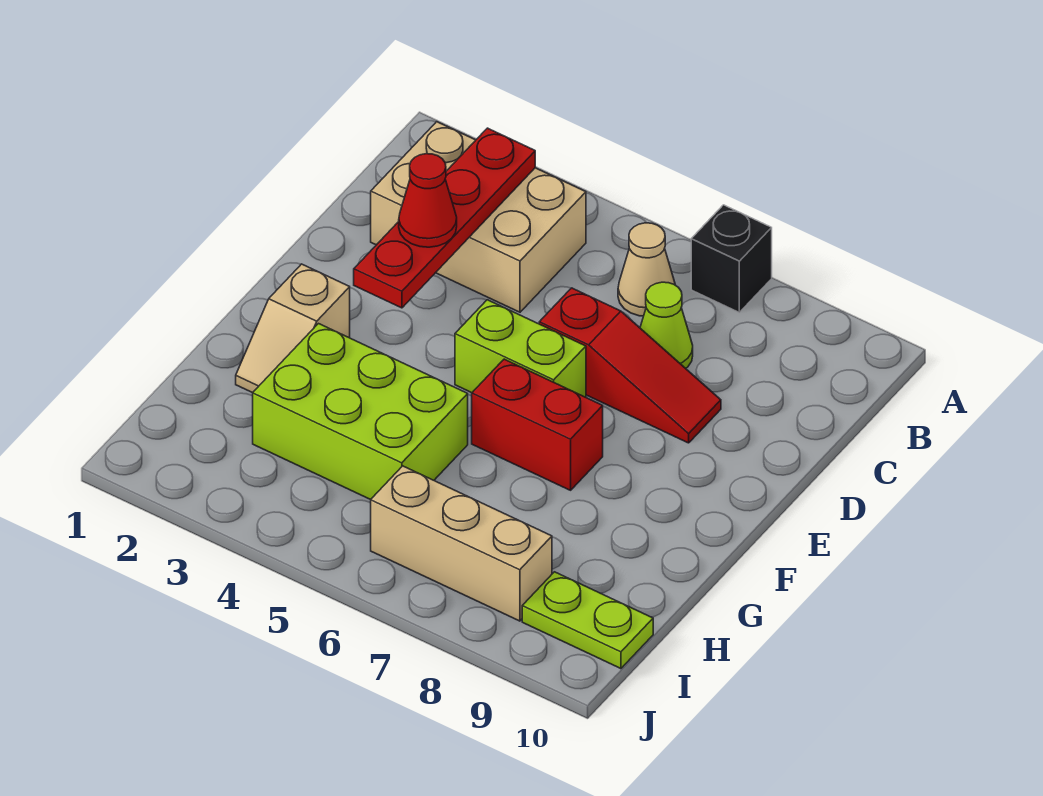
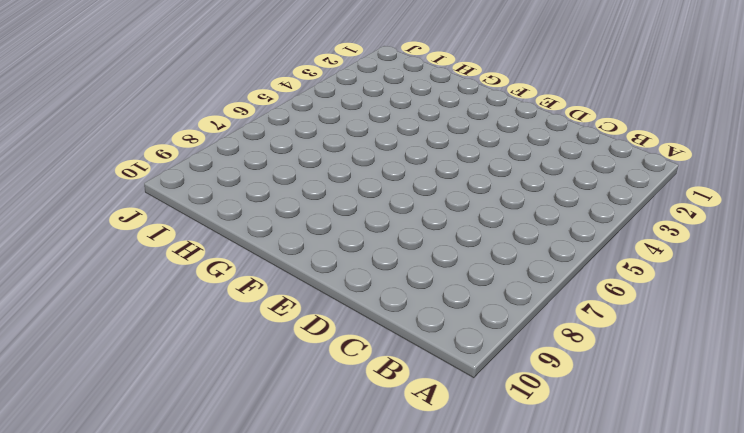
none -> black brick A7 level 1
none -> tan brick B2:C4 level 1
none -> tan cone B6 level 1

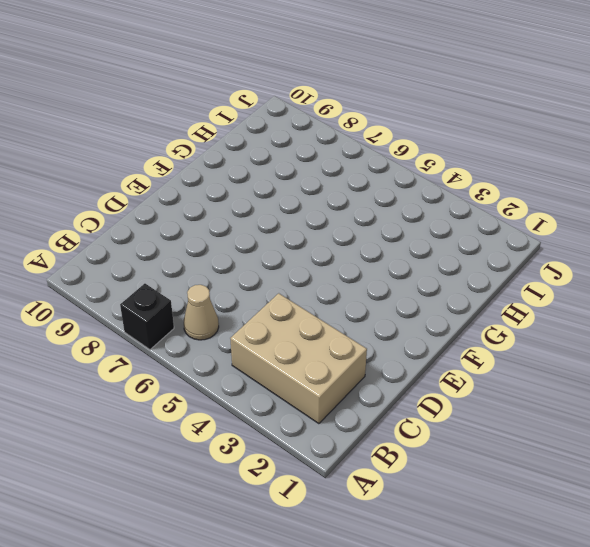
none -> lime cone C7 level 1
none -> red slope D6:D8 level 1 top 6
none -> lime brick E5:E6 level 1

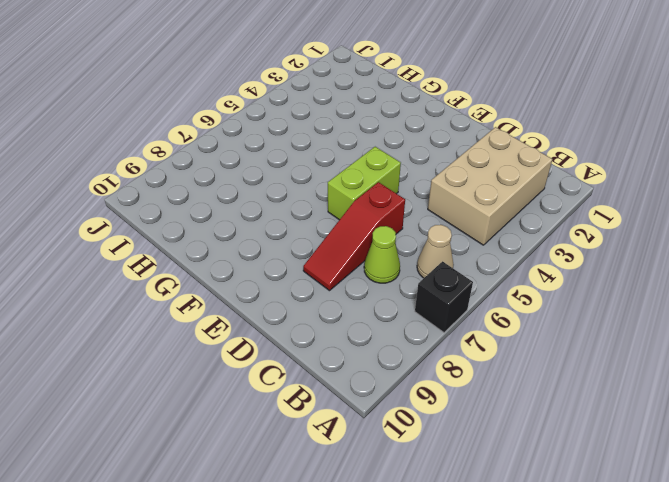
none -> tan slope F2:G2 level 1 top F
none -> red brick F6:F7 level 1
none -> lime brick G3:H5 level 1

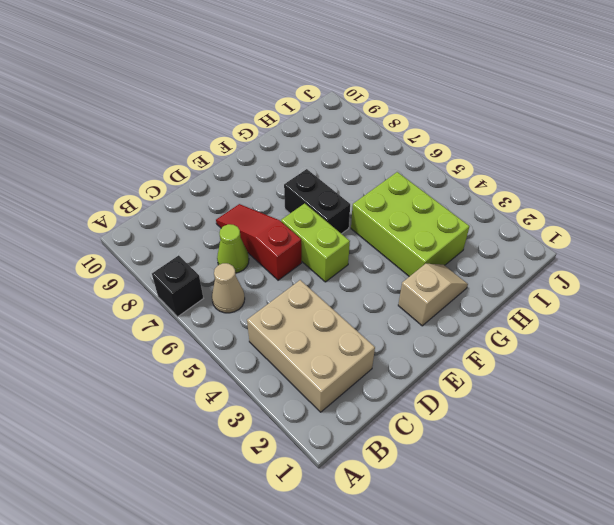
black brick F6:F7 level 1 -> red brick F6:F7 level 1
none -> tan brick I6:I8 level 1
none -> lime plate I9:I10 level 1
none -> red plate B3:E3 level 2

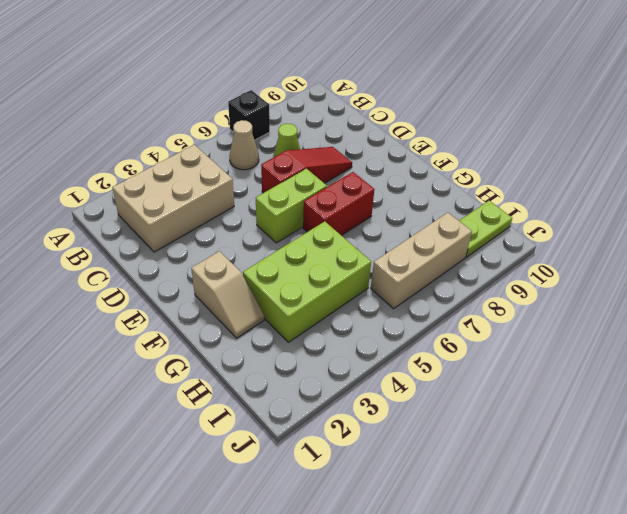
none -> red plate B3:E3 level 2
none -> red cone D3 level 3

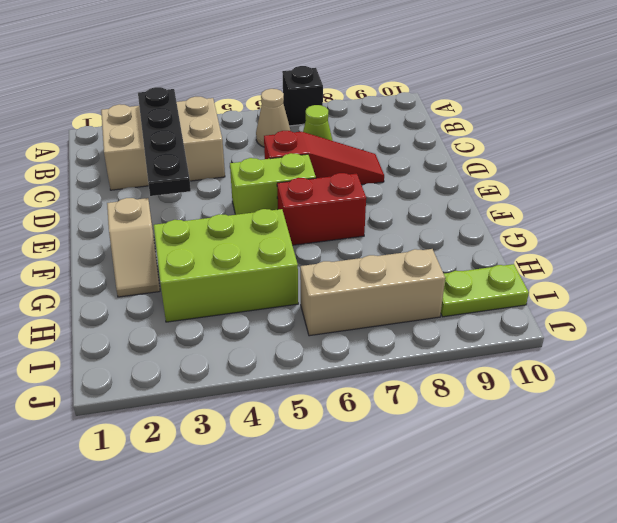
black plate B3:E3 level 2 -> red plate B3:E3 level 2
none -> red cone D3 level 3

